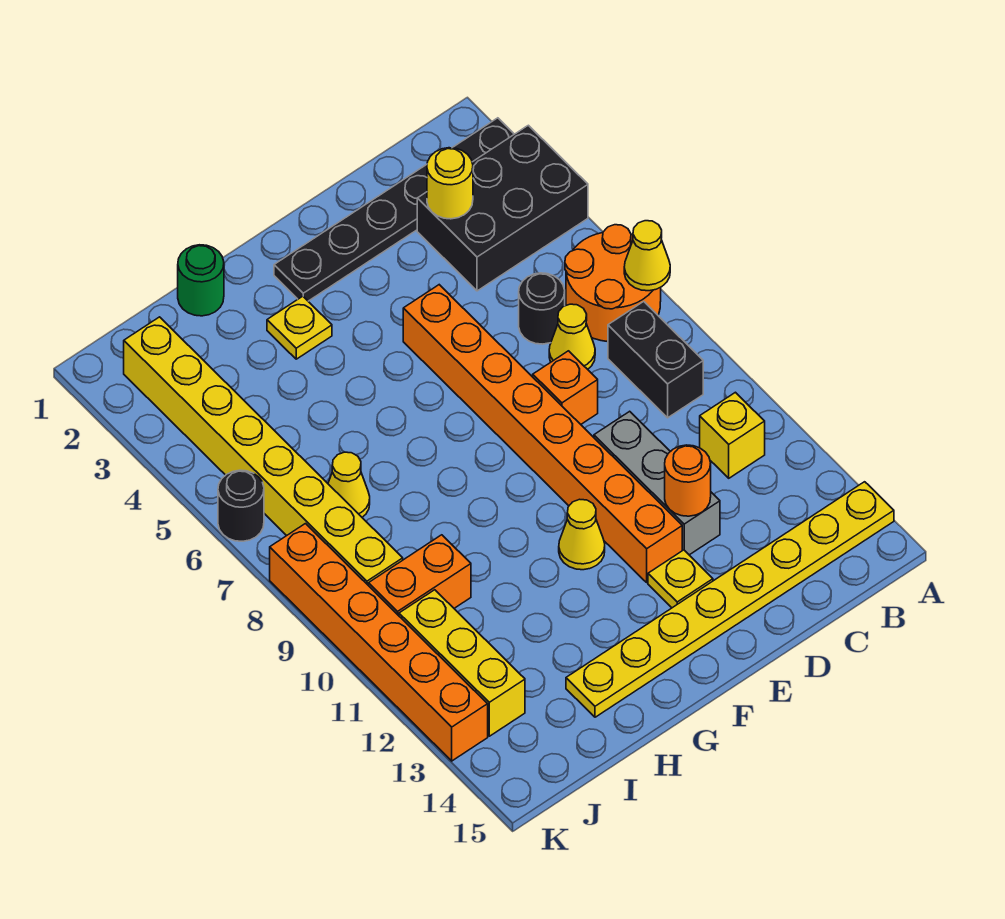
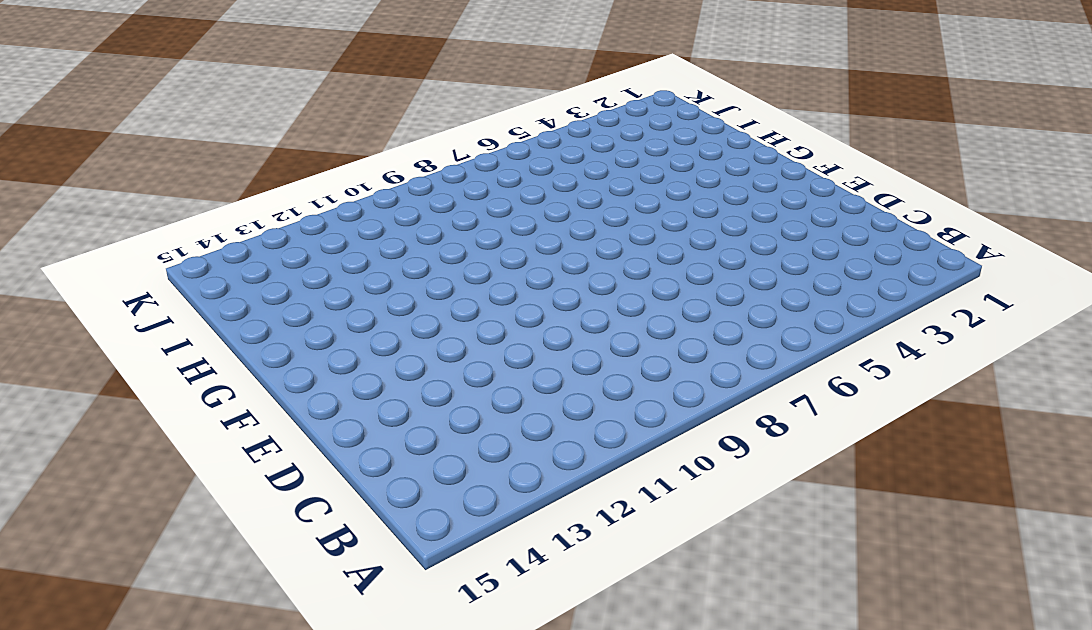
none -> black plate A2:F2 level 1
none -> black brick A3:C4 level 1
none -> orange round brick A6:B7 level 1

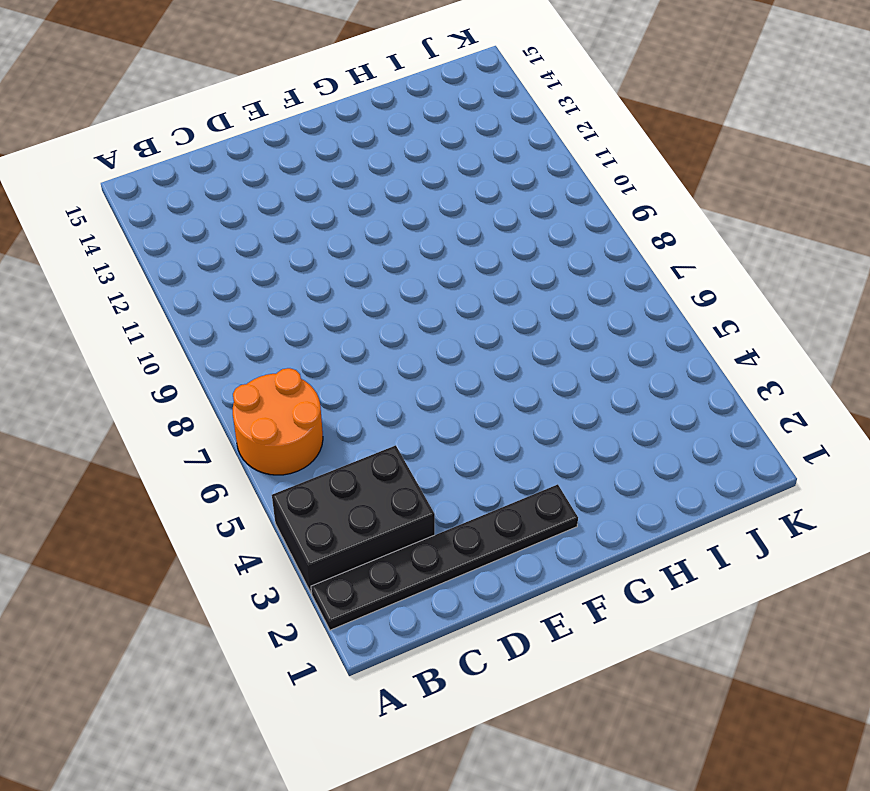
none -> yellow plate A14:H14 level 1
none -> black brick B8:B9 level 1
none -> yellow brick B11 level 1

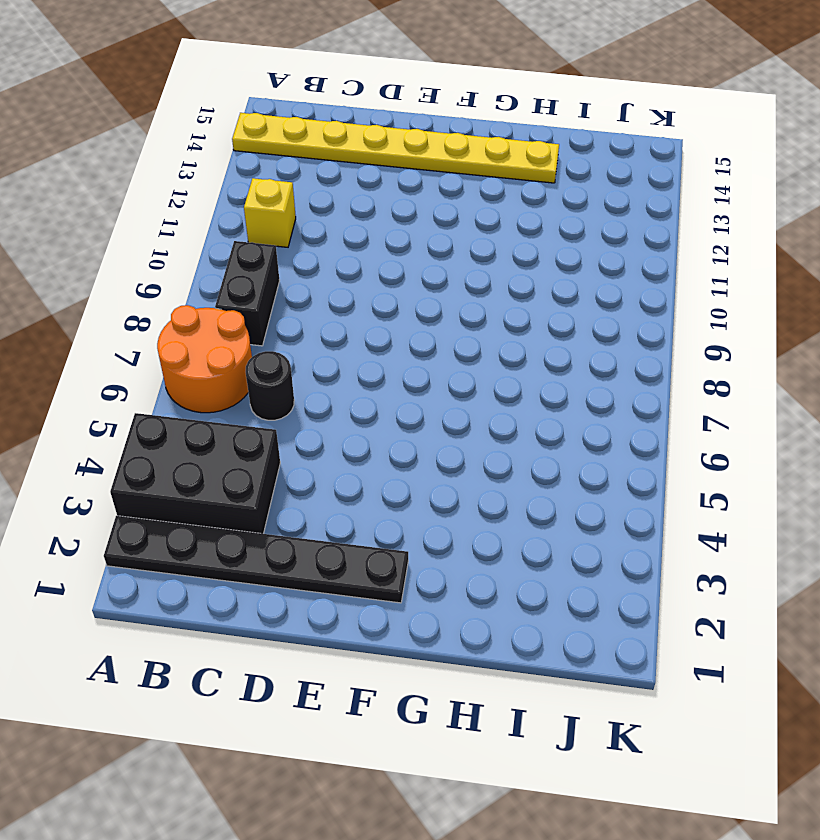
none -> yellow cone C7 level 1
none -> orange brick D8 level 1
none -> grey brick D10:D12 level 1

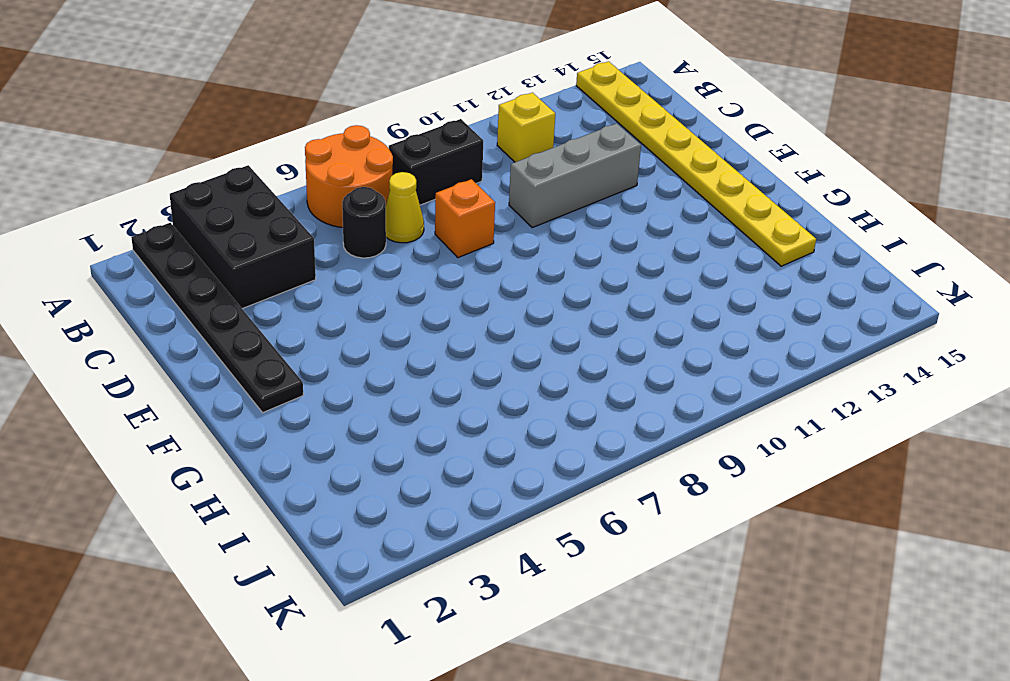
none -> orange brick E5:E12 level 1
none -> yellow plate E13 level 1
none -> yellow cone F11 level 1

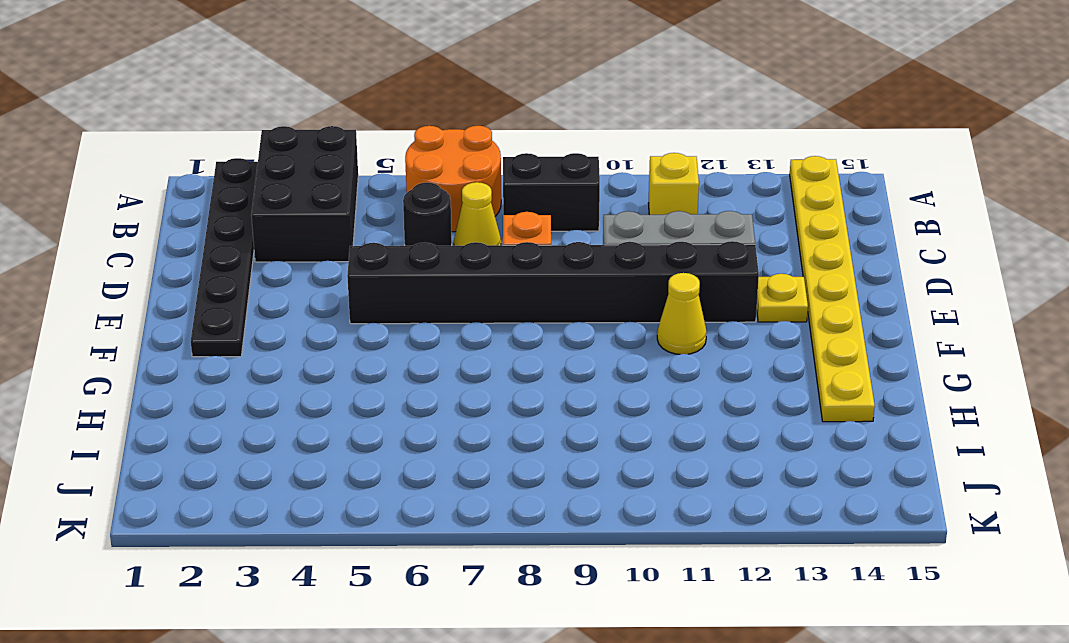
black brick E5:E12 level 1 -> orange brick E5:E12 level 1
none -> yellow plate G3 level 1
none -> green round brick H1 level 1
none -> yellow cone I7 level 1

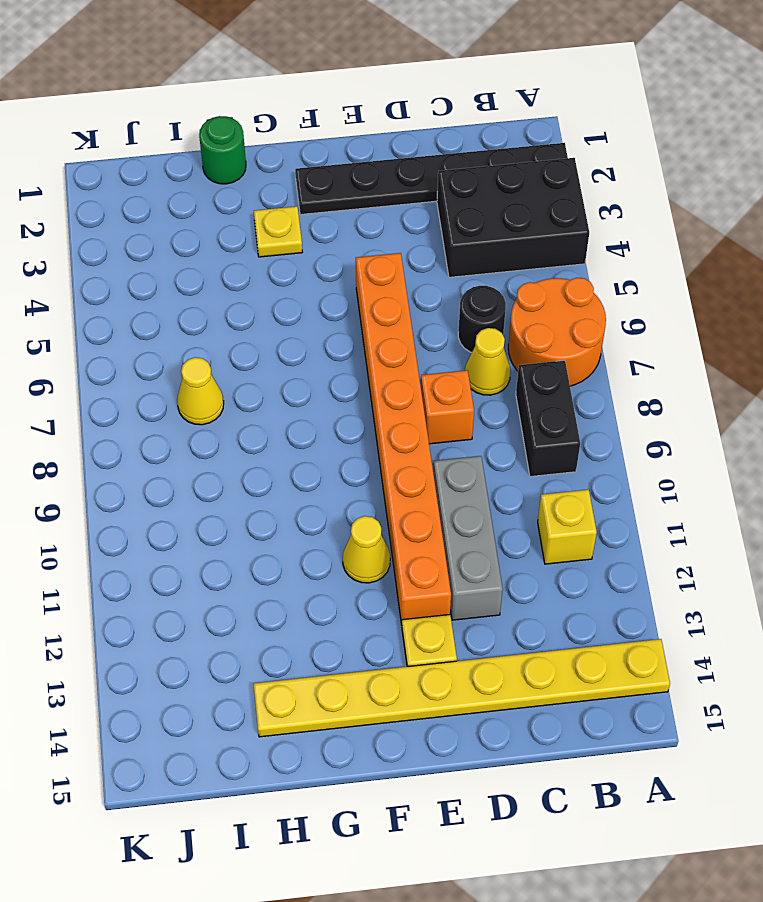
none -> orange brick I10:J10 level 1
none -> yellow brick J2:J9 level 1
none -> yellow brick J11:J13 level 1

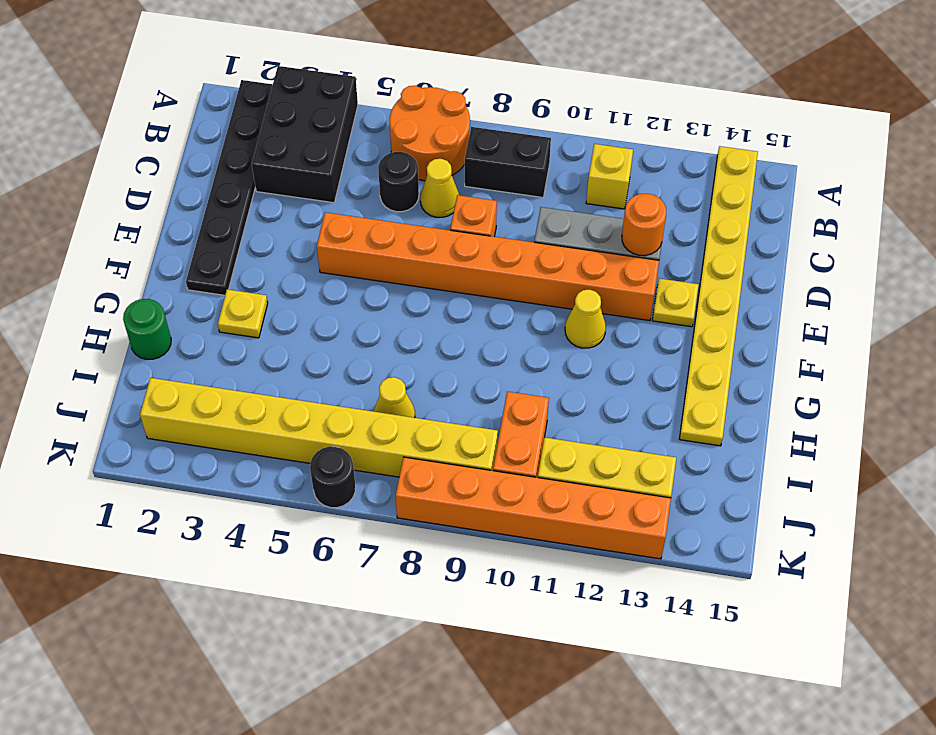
none -> yellow cone A7 level 2
none -> yellow round brick C3 level 2

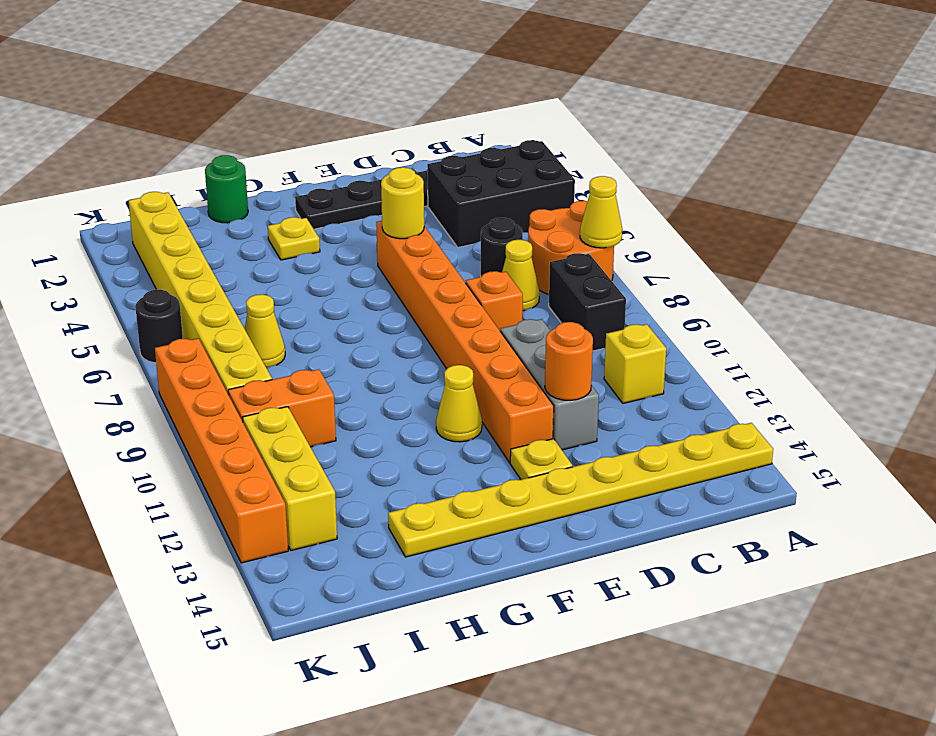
yellow round brick E5 level 2 -> yellow round brick C3 level 2

